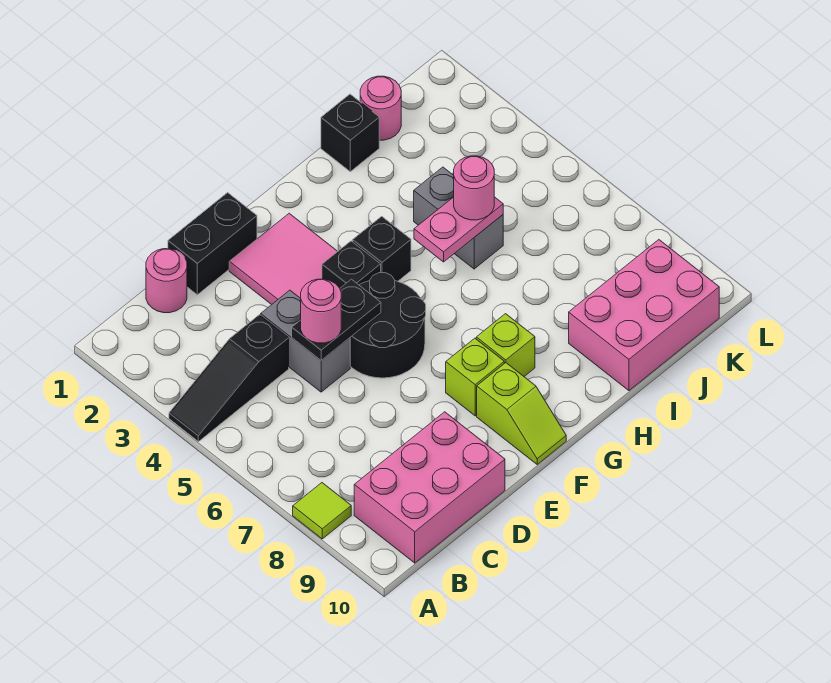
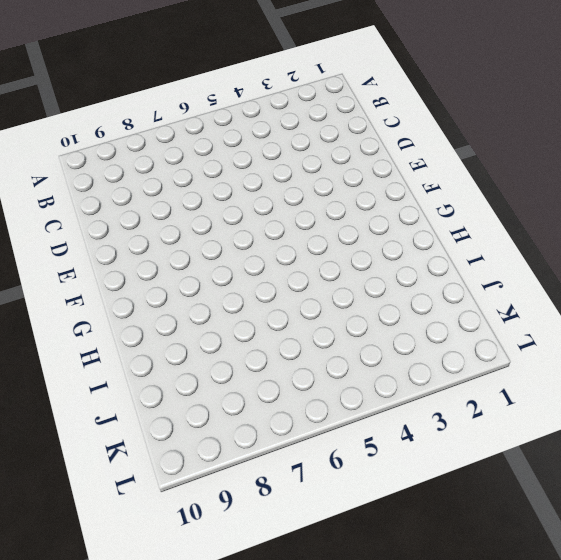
none -> black slope A4:C4 level 1 top C
none -> lime tile A8 level 1
none -> pink brick B9:D10 level 1

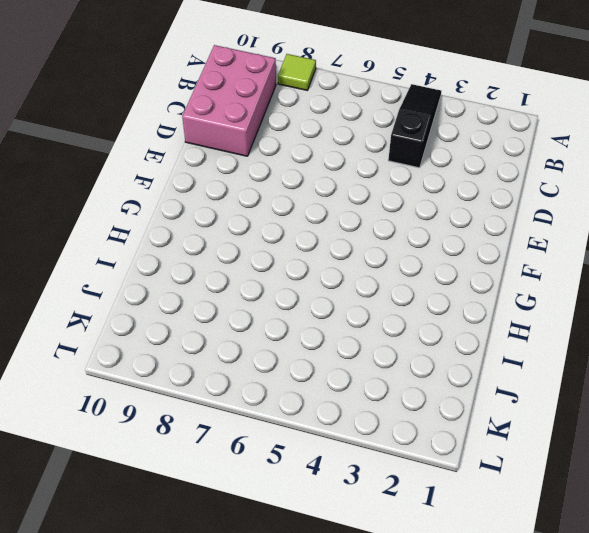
none -> pink round brick C1 level 1
none -> black brick D1:E1 level 1
none -> grey brick D4:D5 level 1

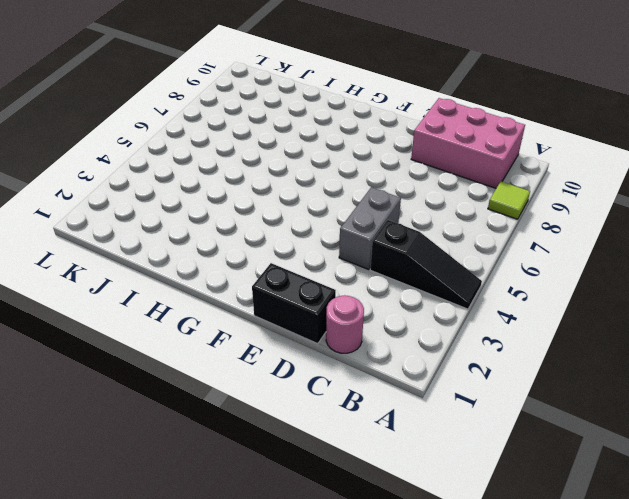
none -> pink tile E2:F3 level 1
none -> black round brick E5:F6 level 1
none -> black brick F4 level 1

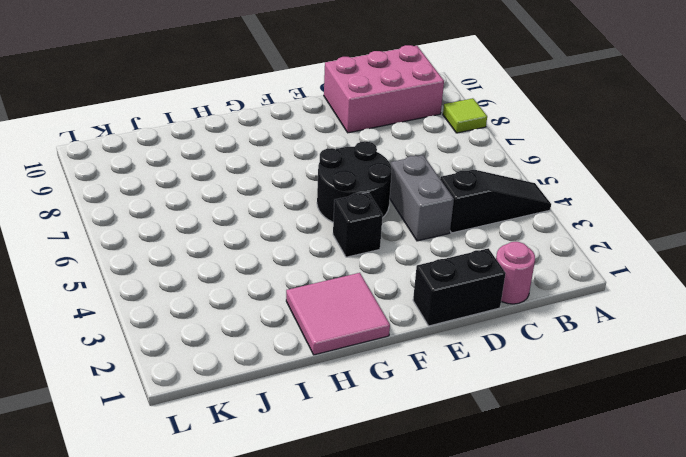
pink tile G1:H2 level 1 -> pink tile E2:F3 level 1
none -> lime brick F8 level 1
none -> lime slope F9:F10 level 1 top 9
none -> black brick G4 level 1

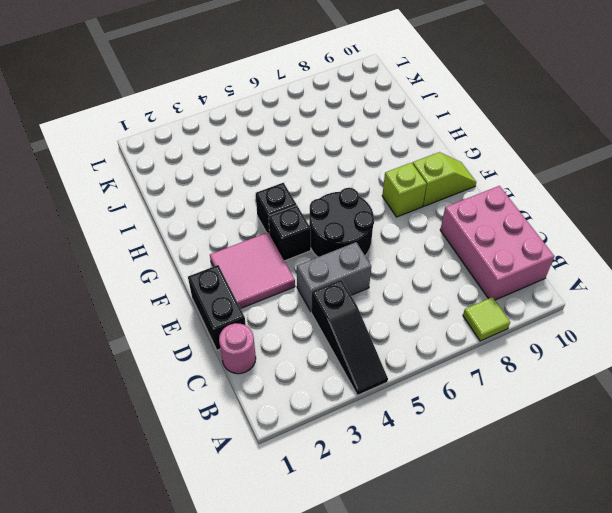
none -> lime brick G8 level 1
none -> black brick I1 level 1
none -> grey brick I4:I5 level 1

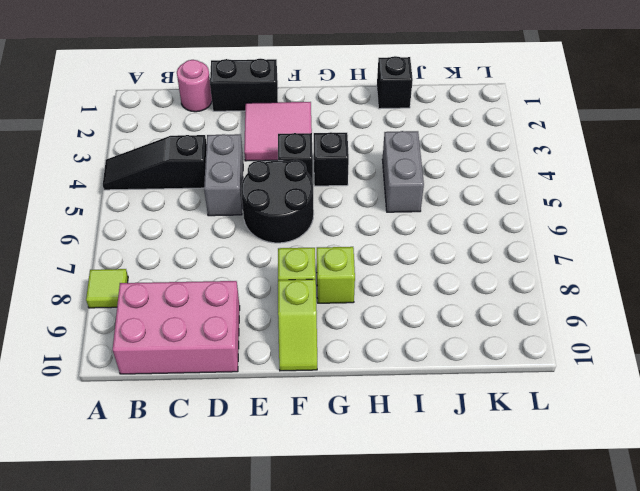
none -> pink brick I9:K10 level 1
none -> pink round brick J1 level 1
none -> black plate D5:E5 level 2

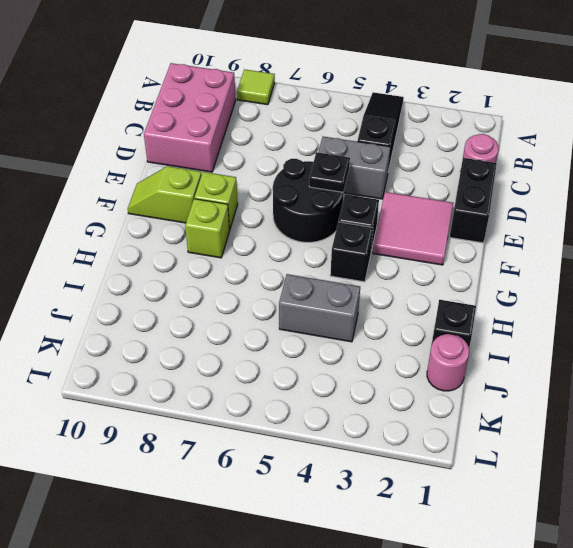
black plate E5 level 2 -> black plate D5:E5 level 2
none -> pink brick I9:K10 level 1
none -> pink plate H5:I5 level 2
none -> pink round brick D5 level 3

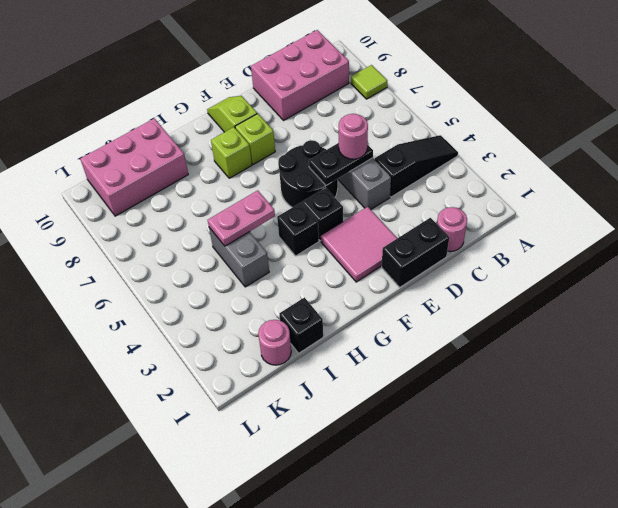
none -> pink round brick I5 level 3

